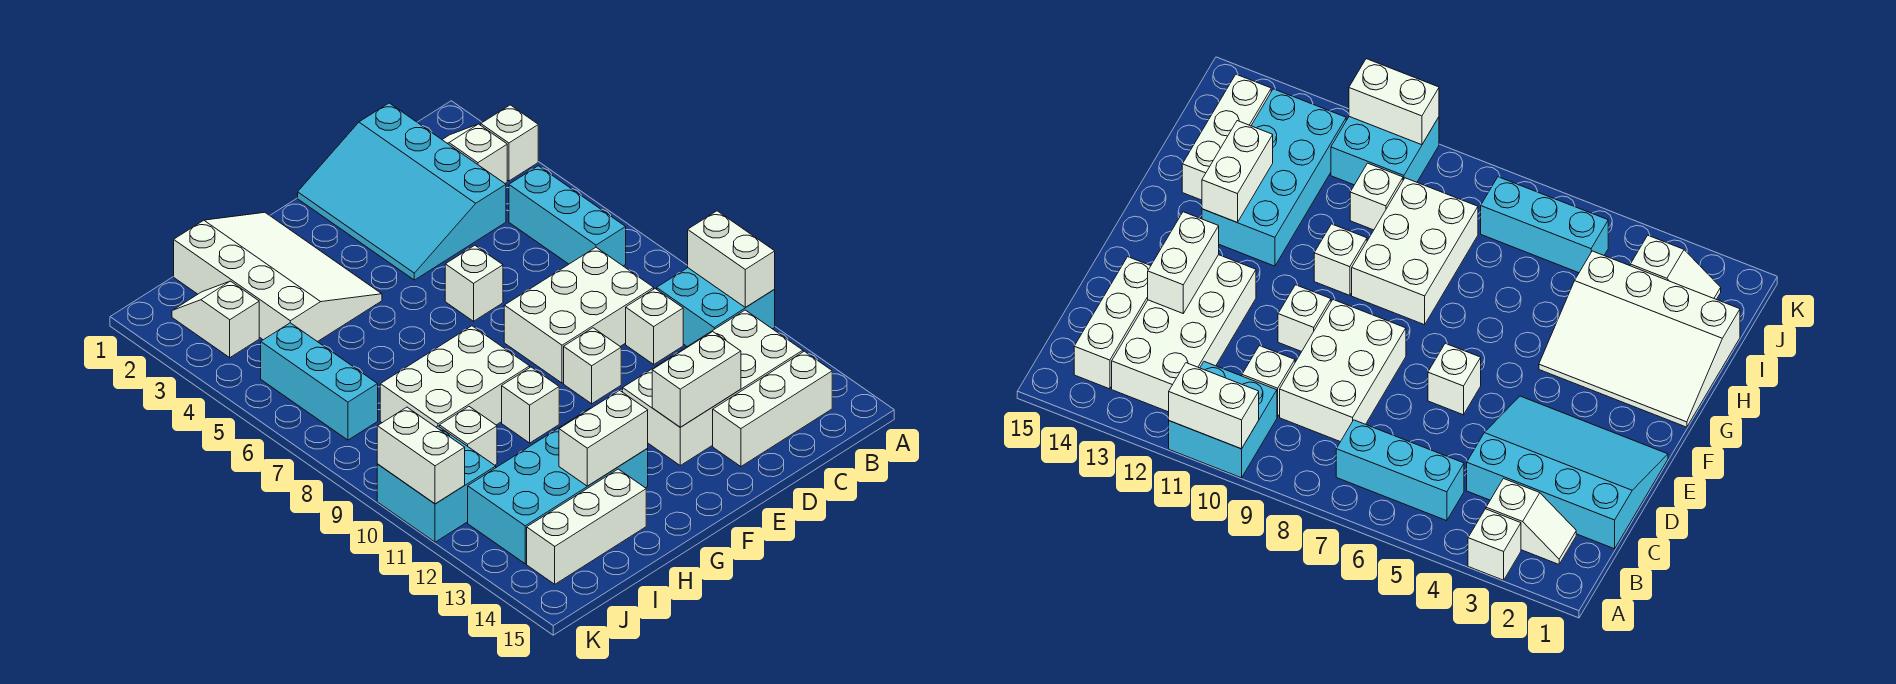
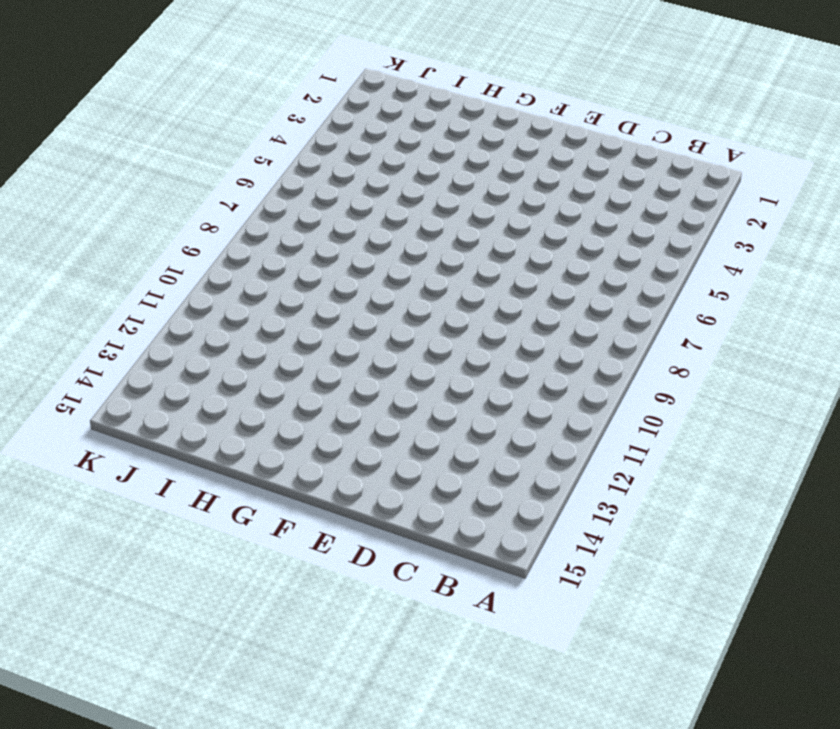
none -> white brick A3 level 1
none -> cyan brick A10:B11 level 1
none -> white slope B2:B3 level 1 top 3

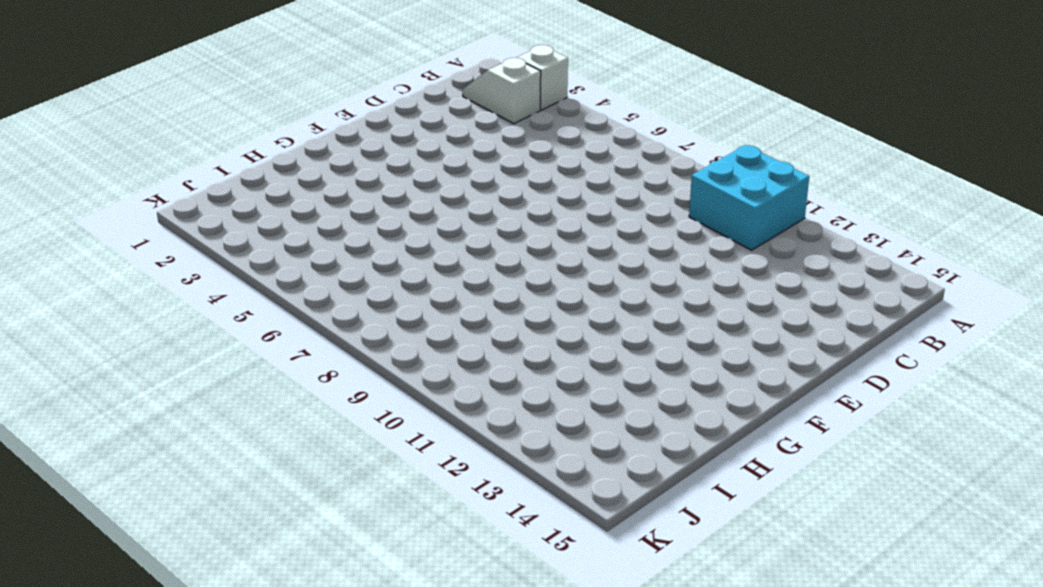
none -> cyan brick B5:B7 level 1
none -> white brick B12:E13 level 1
none -> white brick B14:D14 level 1

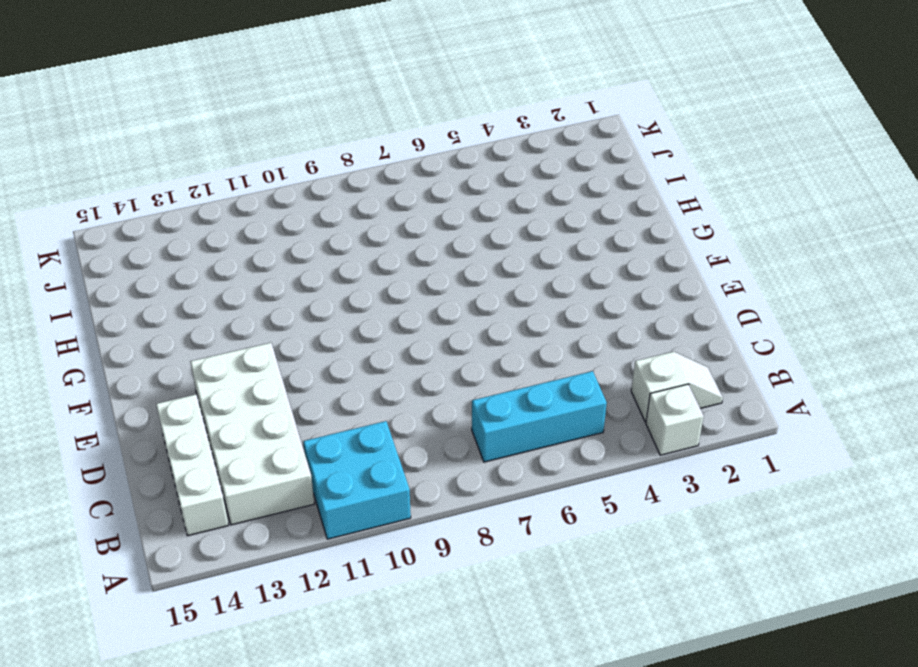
none -> cyan slope C1:E4 level 1 top C
none -> white brick C8:E9 level 1
none -> white brick C10 level 1

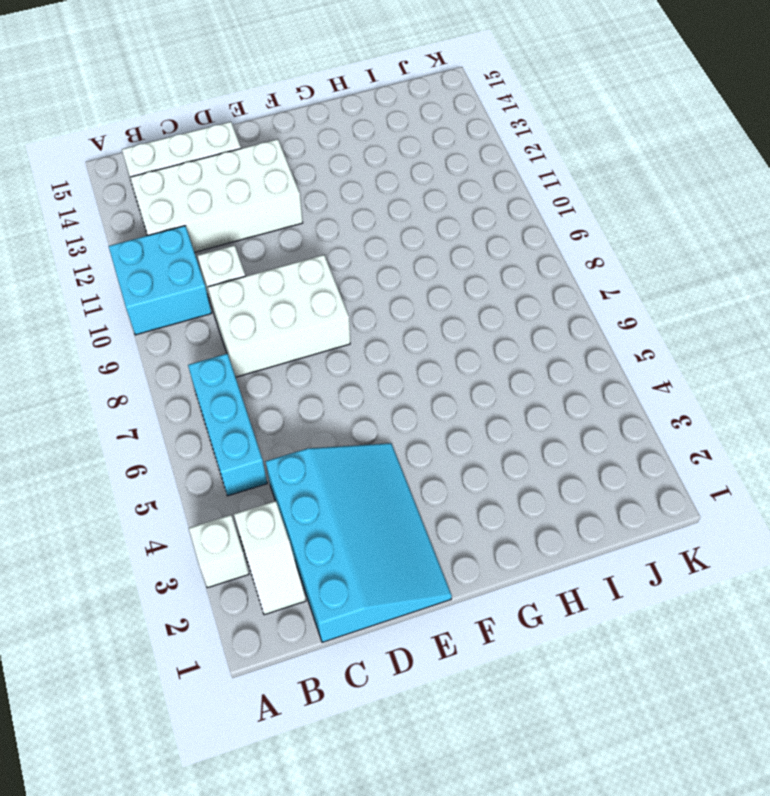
none -> white brick E6 level 1
none -> white brick E10 level 1
none -> white slope G1:I4 level 1 top I

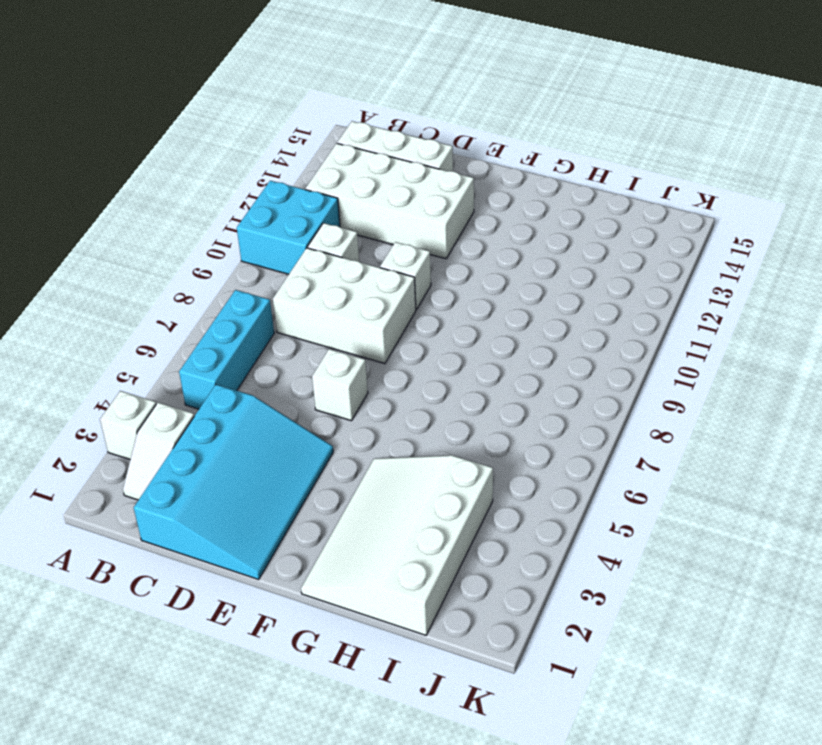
none -> white brick G8:I9 level 1
none -> white brick G10 level 1
none -> cyan brick G12:J13 level 1

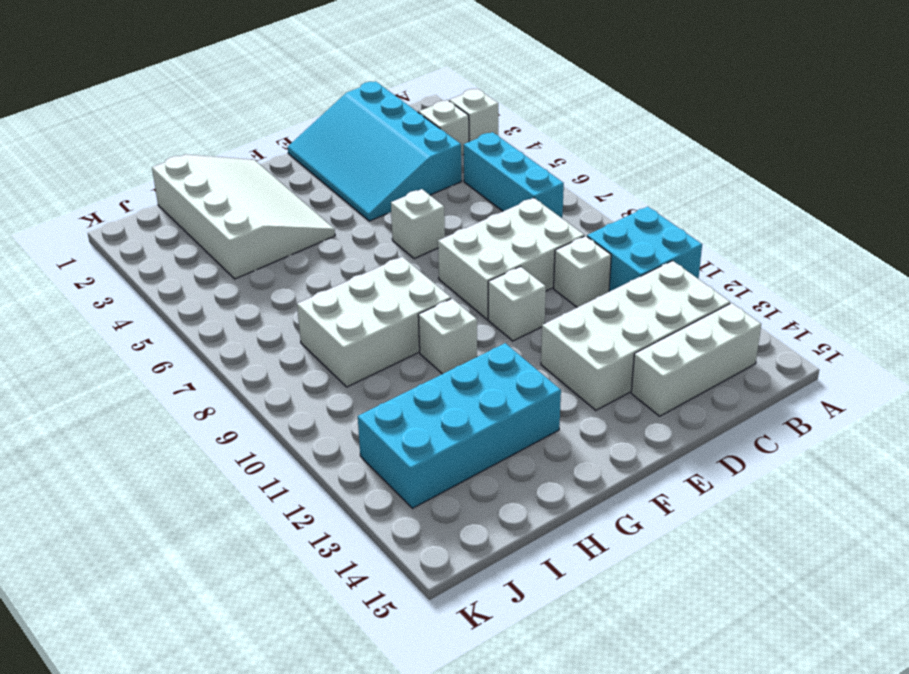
none -> white brick H14:J14 level 1
none -> white brick I10 level 1
none -> white slope J2:J3 level 1 top 3

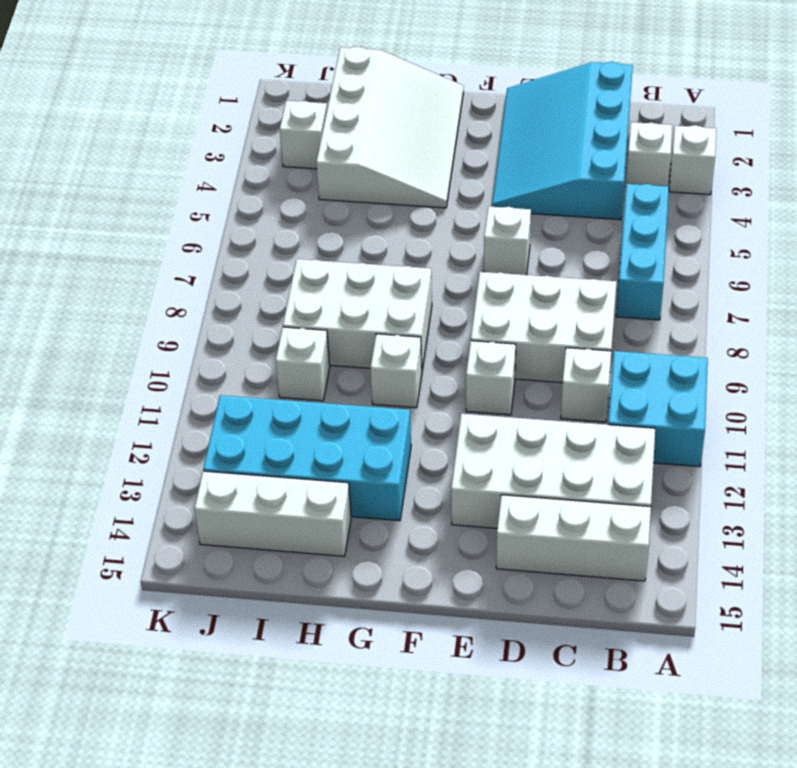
none -> cyan brick J5:J7 level 1
none -> cyan brick J10:K11 level 1
none -> white brick A10:A11 level 2

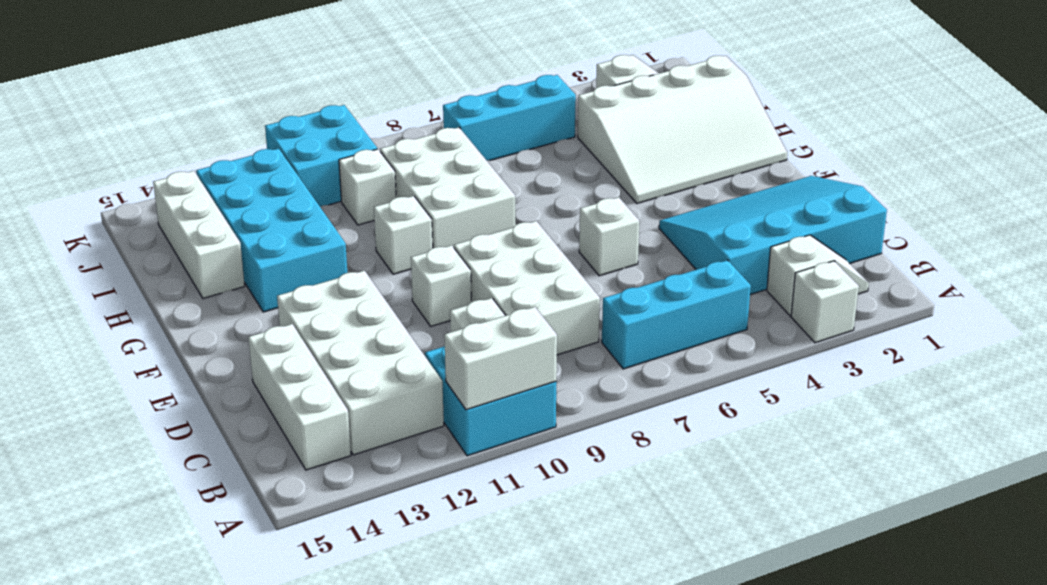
none -> white brick D13:E13 level 2
none -> white brick G13:H13 level 2
none -> white brick K10:K11 level 2

